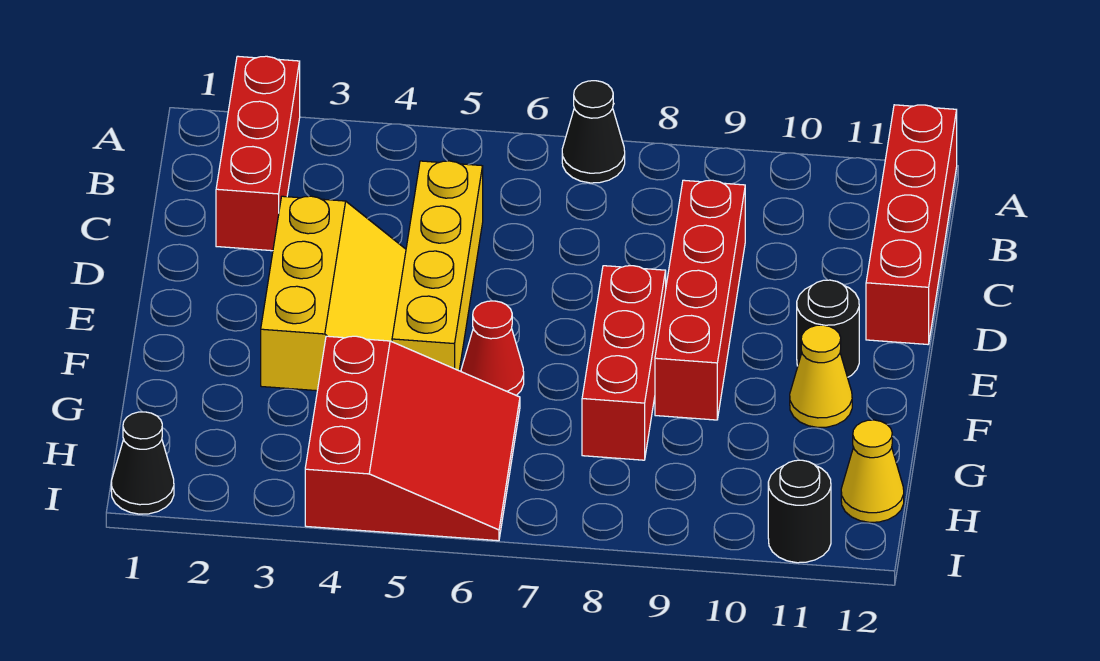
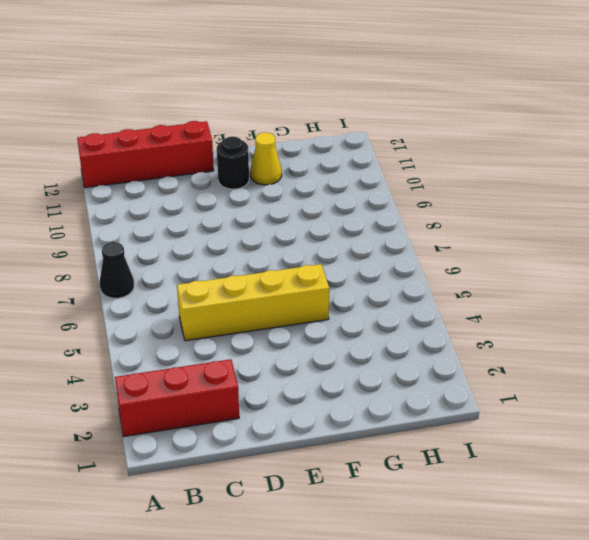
none -> red brick C9:F9 level 1
none -> yellow slope D3:F4 level 1 top 3
none -> red brick E8:G8 level 1

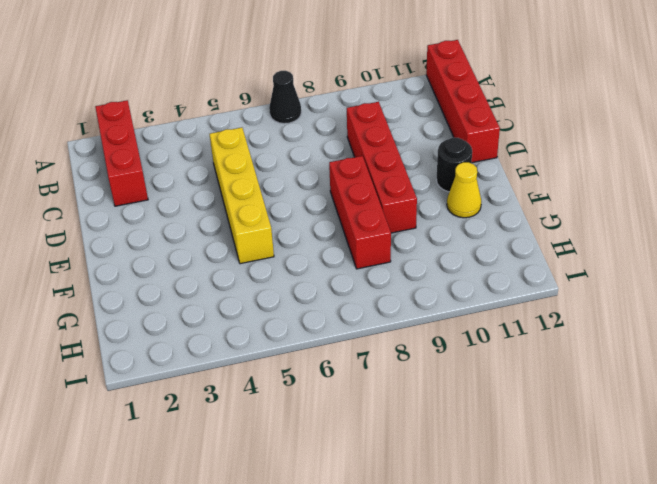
none -> yellow slope D3:F4 level 1 top 3
none -> red cone F6 level 1
none -> red slope G4:I6 level 1 top 4

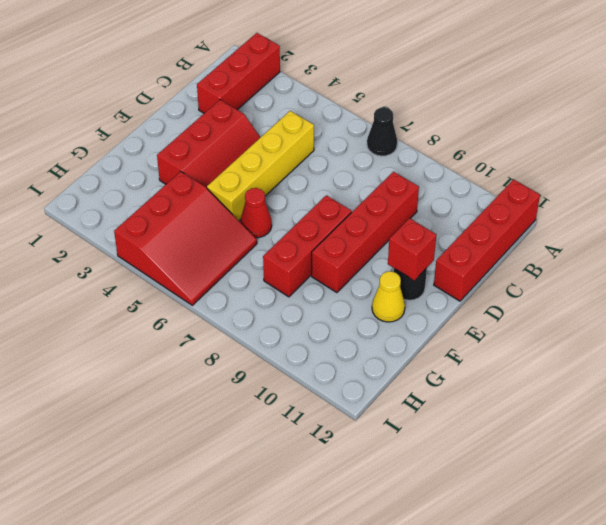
red slope D3:F4 level 1 top 3 -> yellow slope D3:F4 level 1 top 3
red brick E11 level 2 -> none
none -> yellow cone H12 level 1
none -> black cone I1 level 1
none -> black round brick I11 level 1

